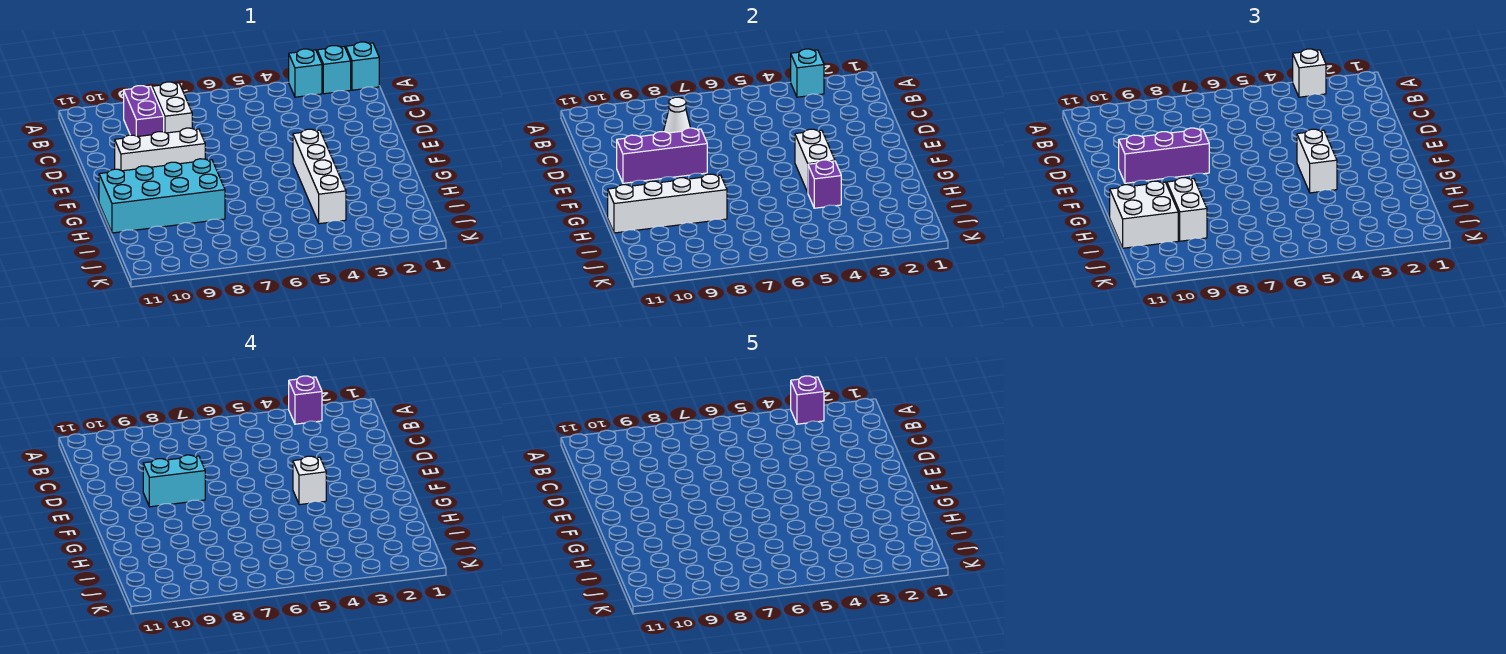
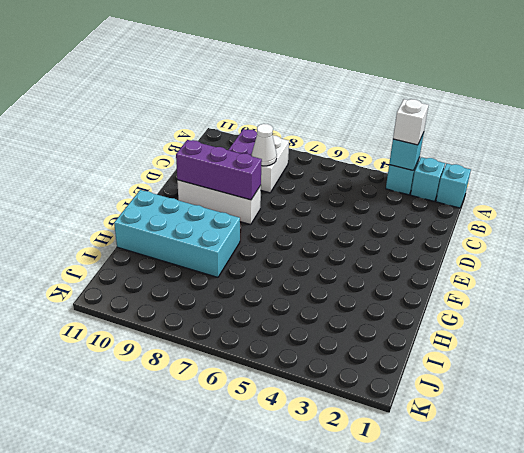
none -> white brick F4:I4 level 1
none -> white brick F4:G4 level 2
none -> purple brick H4 level 2

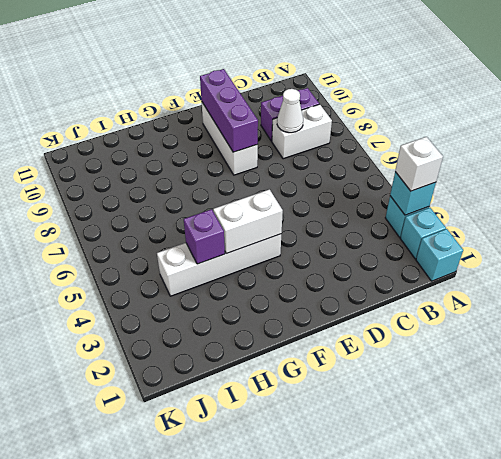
none -> cyan brick G8:H11 level 1
none -> white brick H8:H11 level 2
none -> purple brick E8:E10 level 3

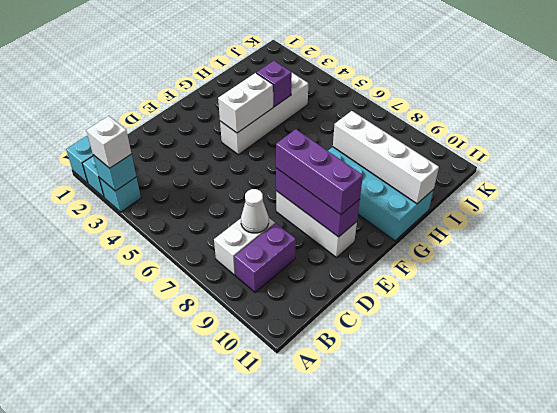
none -> white brick F4:G4 level 3
none -> white brick H9:I9 level 3
none -> white brick H10:I11 level 3

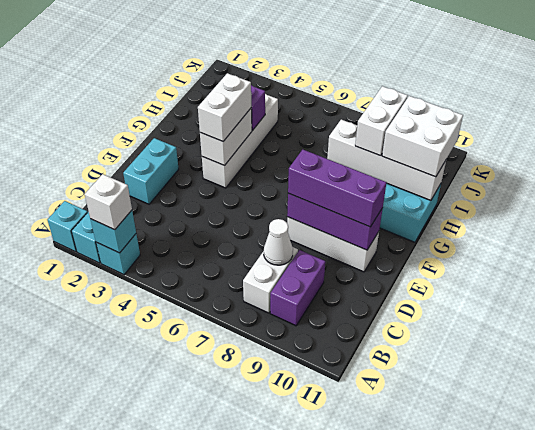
cyan brick D2:E2 level 1 -> cyan brick E8:E9 level 4
none -> purple brick A3 level 4
none -> white brick F4 level 4
none -> purple brick A3 level 5

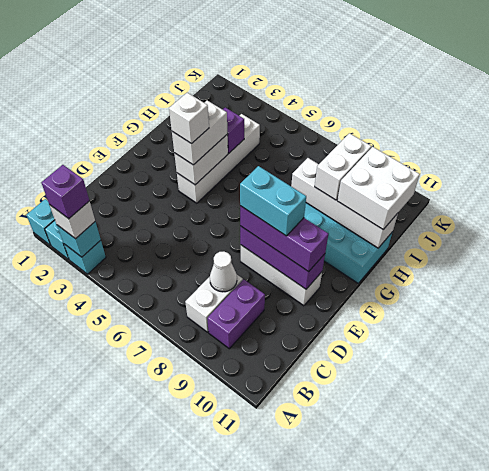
none -> purple brick A3 level 5

